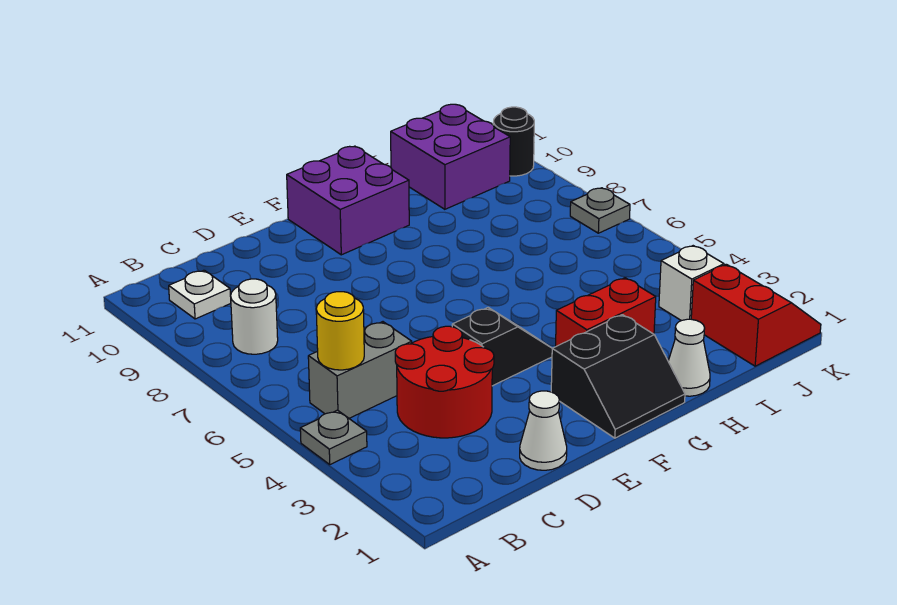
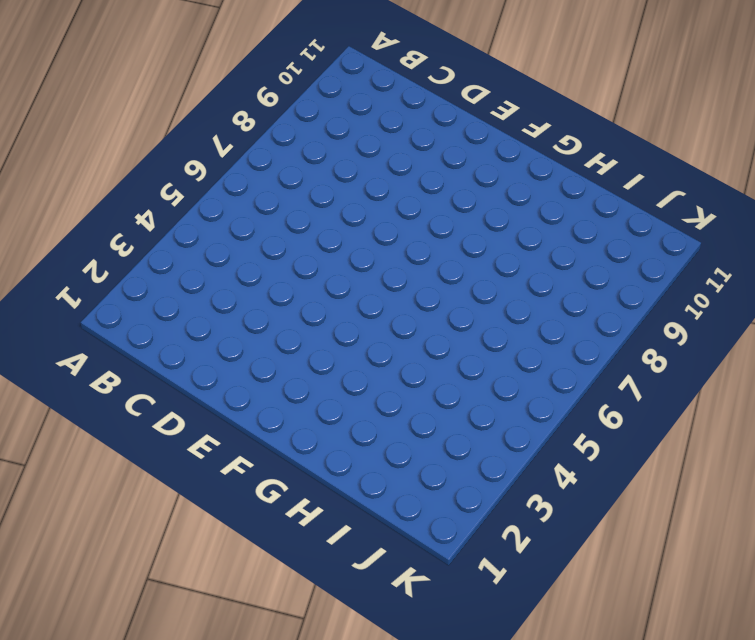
none -> grey plate A4 level 1
none -> grey brick B5:C5 level 1
none -> white round brick B8 level 1

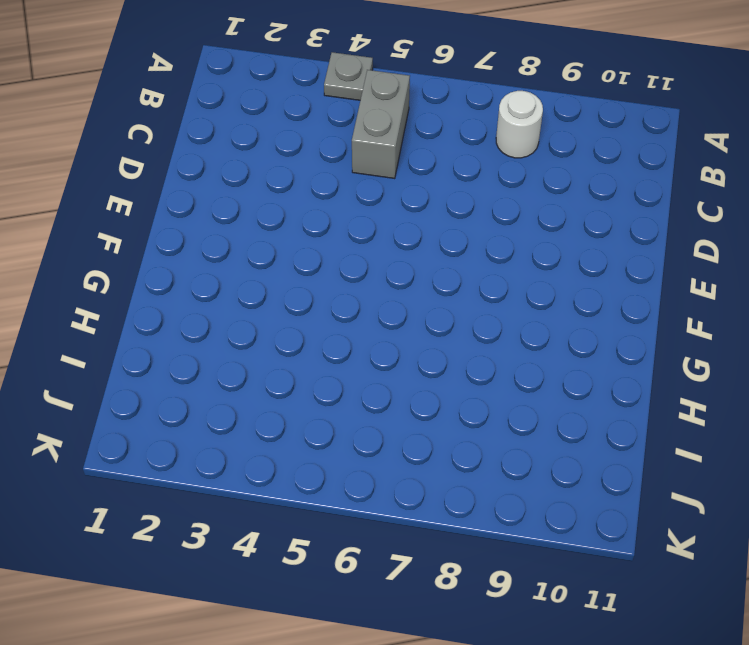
none -> white plate B10 level 1
none -> red round brick C3:D4 level 1
none -> white cone D1 level 1

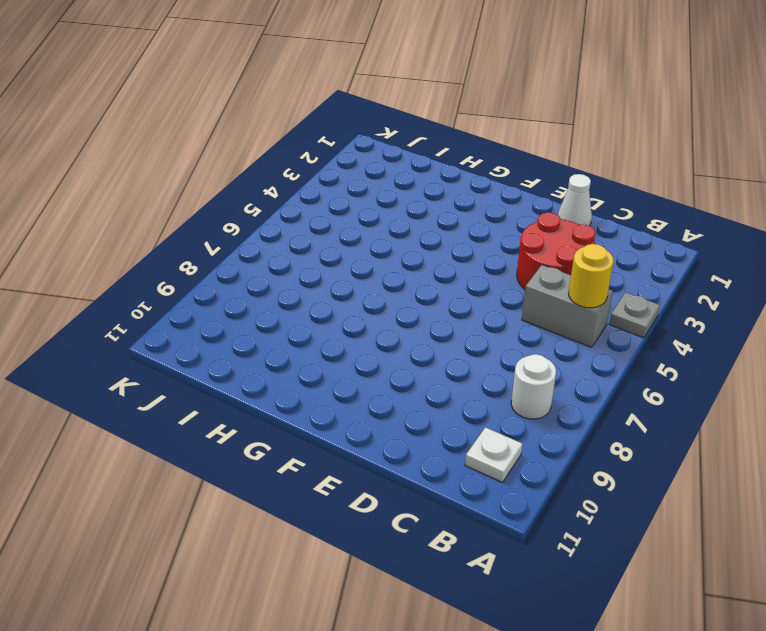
none -> black slope E4:F4 level 1 top E
none -> black slope F1:G2 level 1 top 2
none -> purple brick F10:G11 level 1

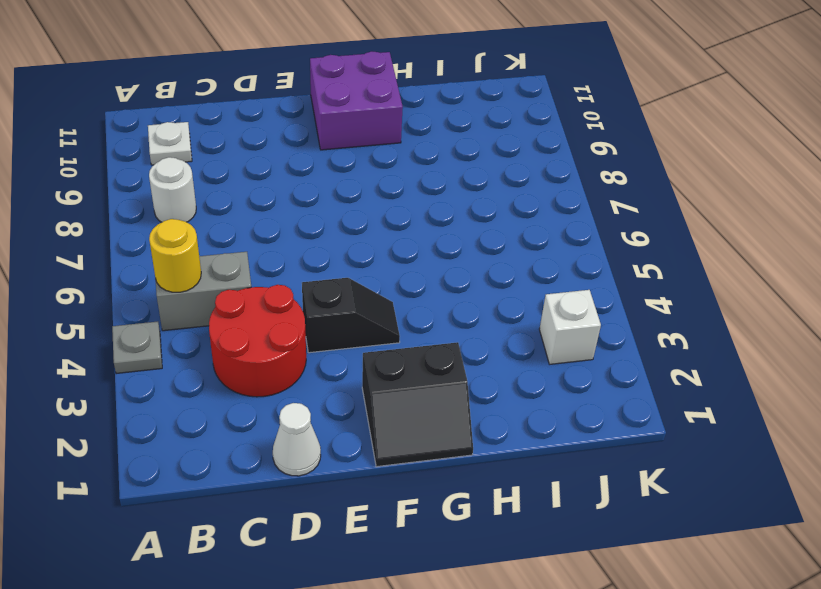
none -> red brick G3:H3 level 1
none -> white cone H1 level 1
none -> purple brick I10:J11 level 1

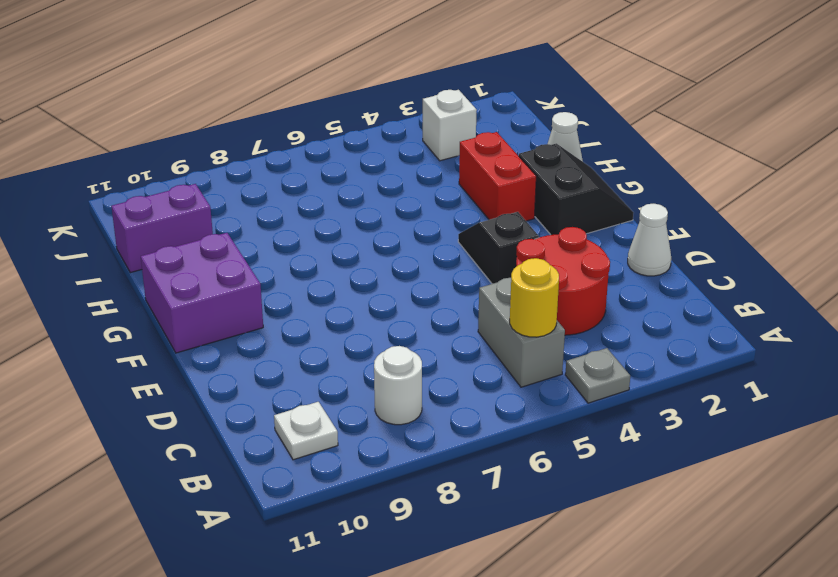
purple brick I10:I11 level 1 -> purple brick I10:J11 level 1
none -> red slope J1:K2 level 1 top J
none -> grey plate K7 level 1
none -> black round brick K10 level 1

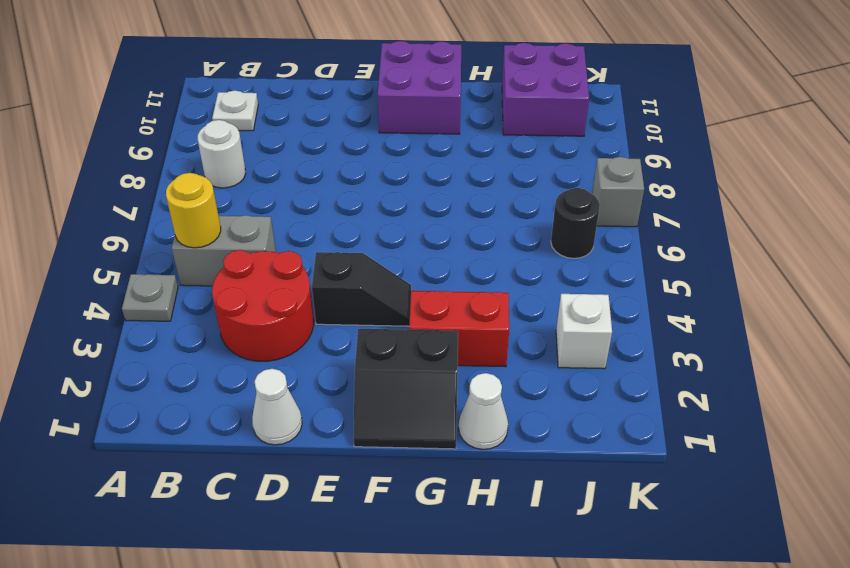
black round brick J6 level 1 -> black round brick K10 level 1
grey brick K7 level 1 -> grey plate K7 level 1
none -> red slope J1:K2 level 1 top J

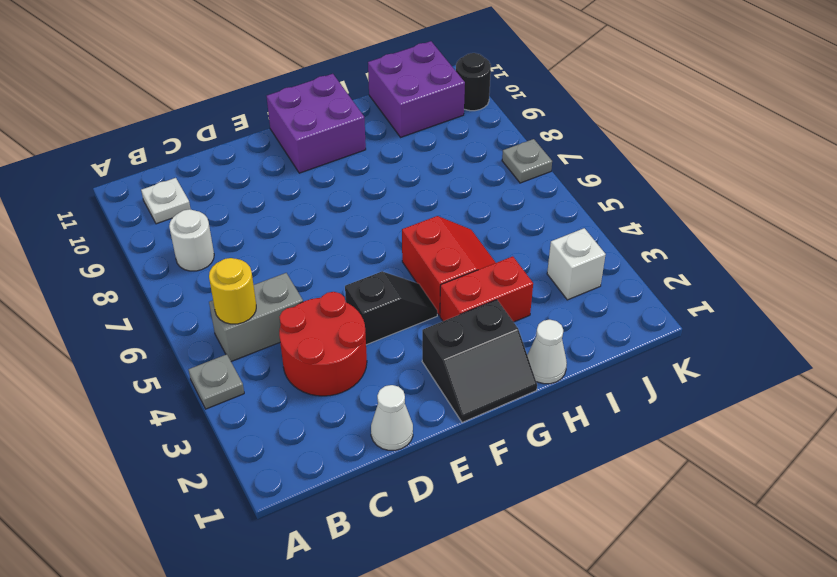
red slope G4:H5 level 1 top G -> red slope J1:K2 level 1 top J

